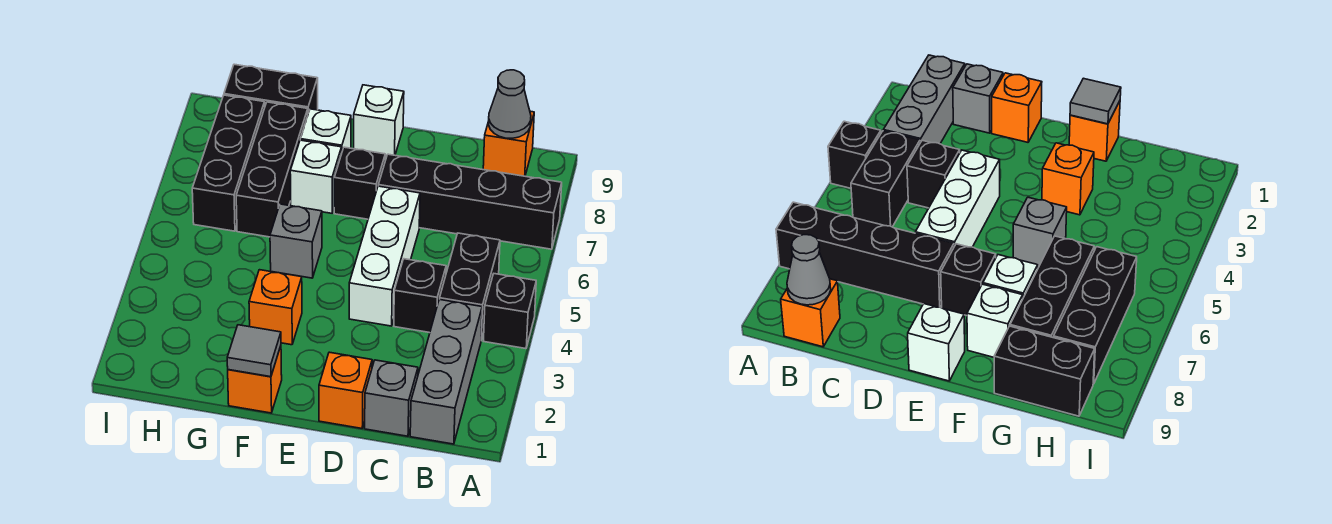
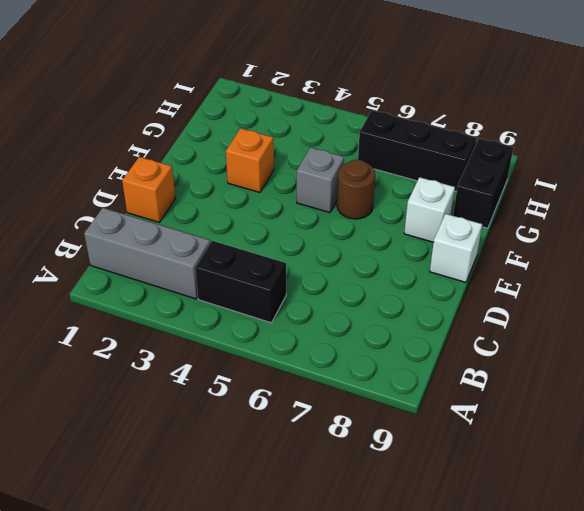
brown round brick F6 level 1 -> none
none -> black brick A4 level 1
none -> black brick A7:D7 level 1
none -> orange brick B9 level 1

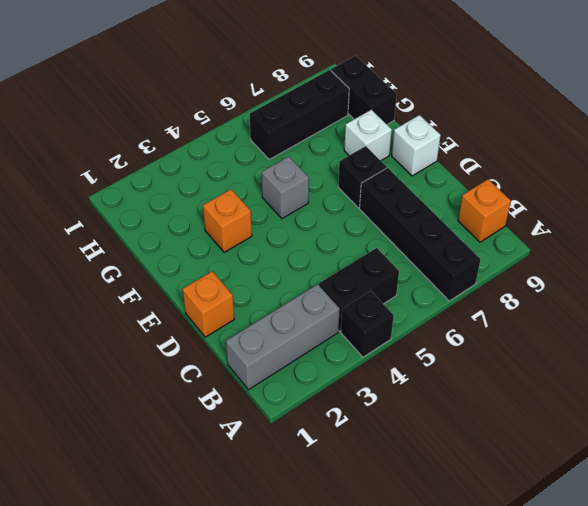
none -> grey brick C1 level 1
none -> black brick C4 level 1
none -> white brick D4:D6 level 1

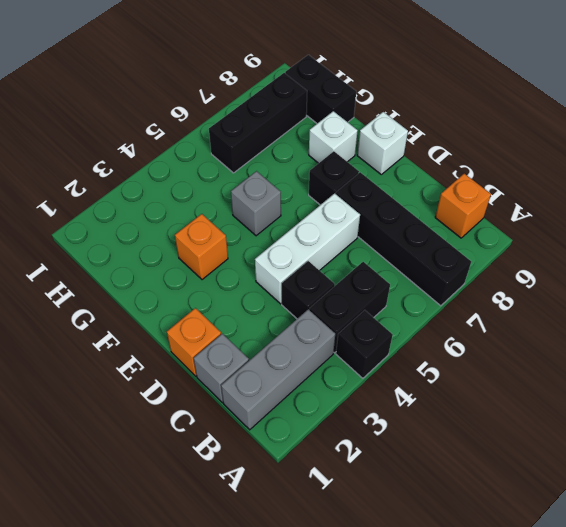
none -> orange brick F1 level 1
none -> white brick F7 level 1
none -> black brick G6:G8 level 1

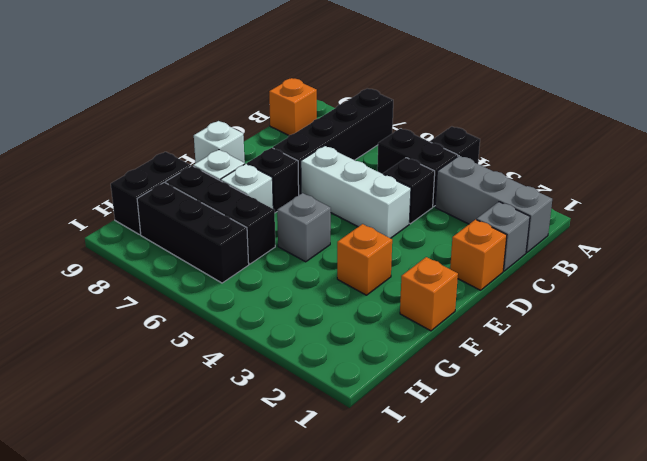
none -> grey cone B9 level 2
none -> grey tile F1 level 2

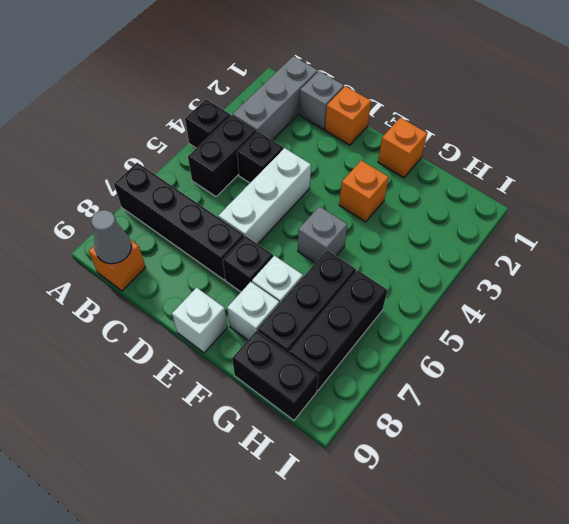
none -> grey tile F1 level 2

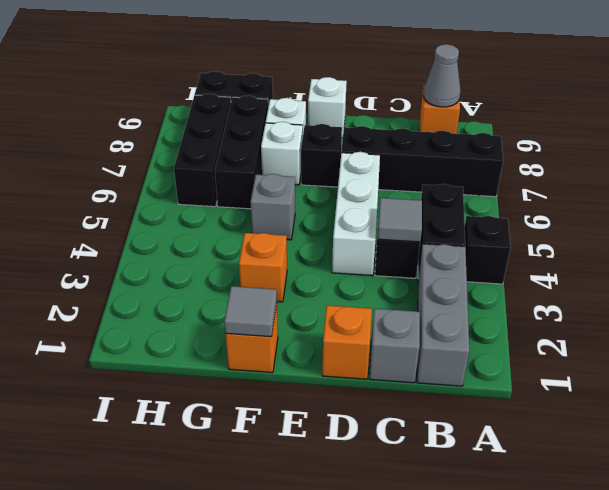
grey tile C4 level 2 -> none

